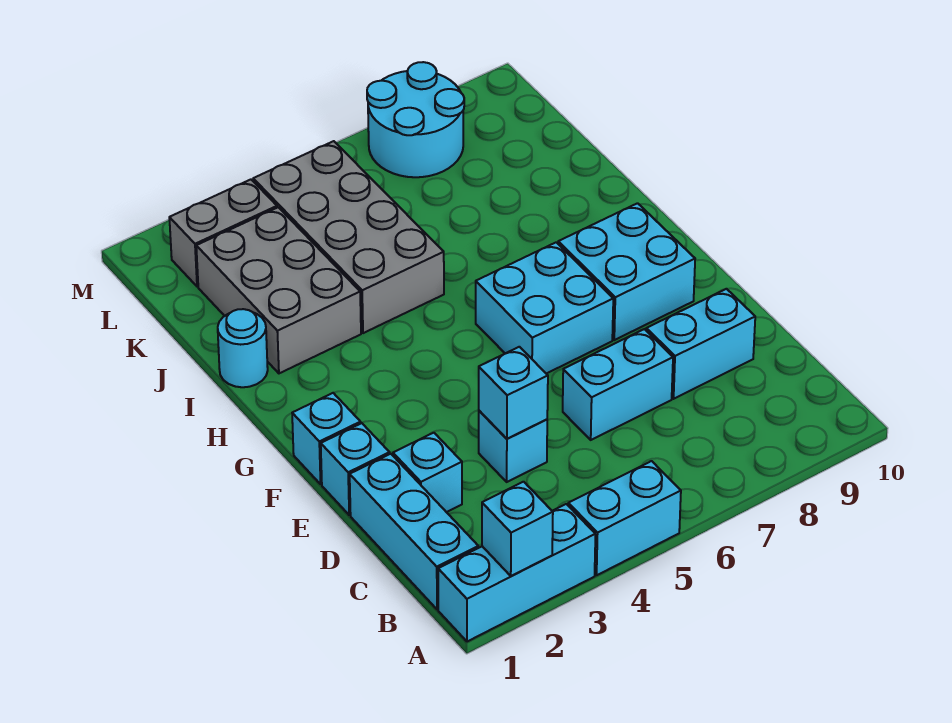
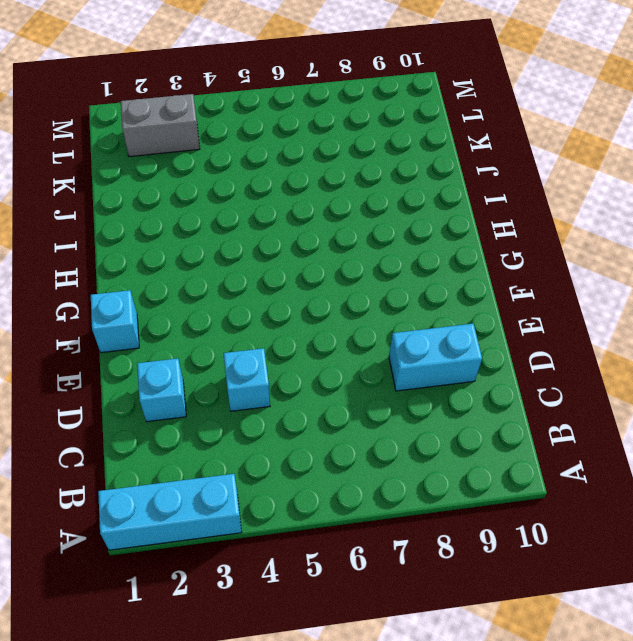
none -> cyan brick A4:A5 level 1
none -> cyan brick B1:D1 level 1
none -> cyan brick D6:D7 level 1

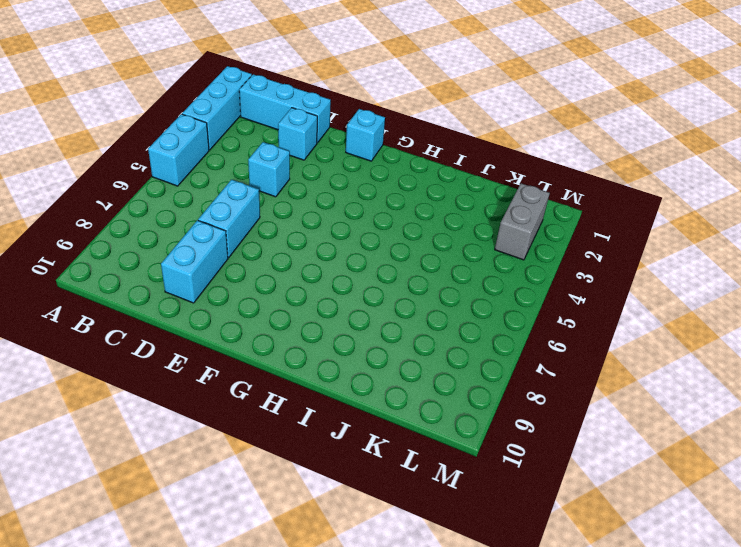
none -> cyan brick E1 level 1
none -> cyan brick F6:G7 level 1
none -> cyan brick F8:G9 level 1

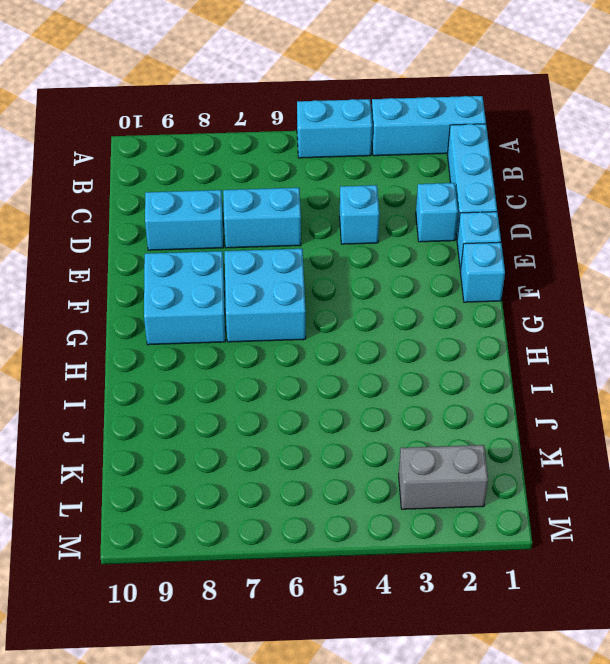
none -> cyan round brick I1 level 1
none -> grey brick I2:K3 level 1
none -> grey brick I4:L5 level 1

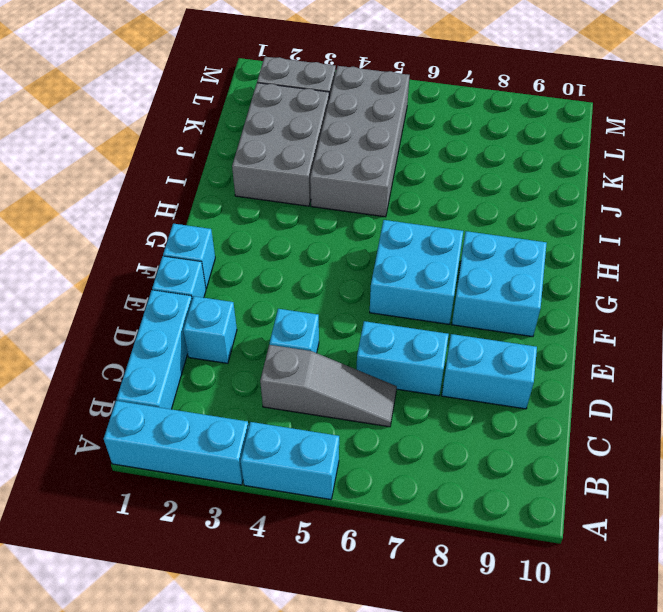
grey slope C4:C6 level 1 top 4 -> none
none -> cyan round brick I1 level 1
none -> cyan round brick L7:M8 level 1
none -> cyan brick A2 level 2

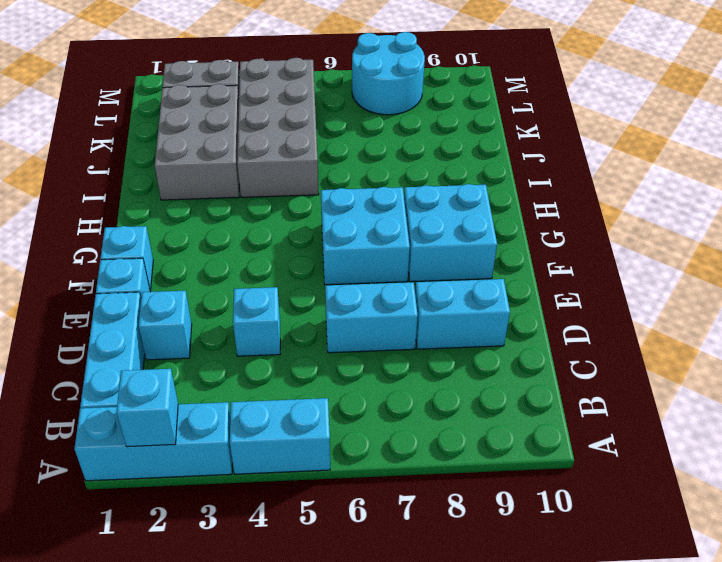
none -> cyan round brick I1 level 1
none -> cyan brick D4 level 2

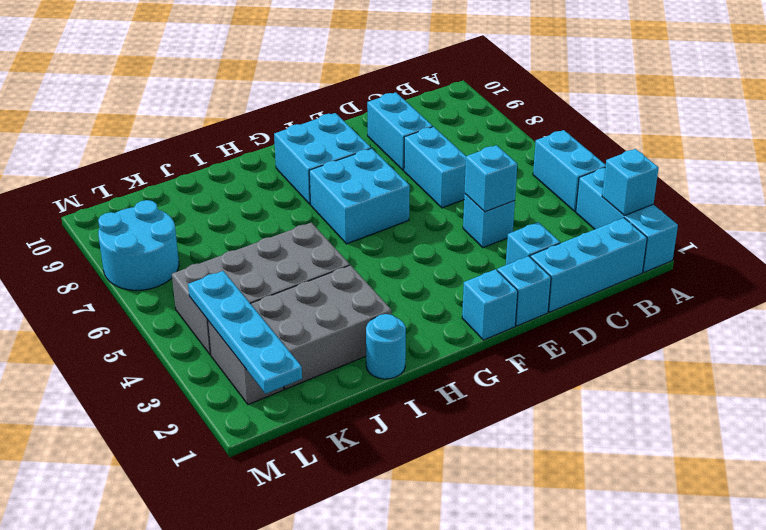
cyan plate L1:L4 level 2 -> none

